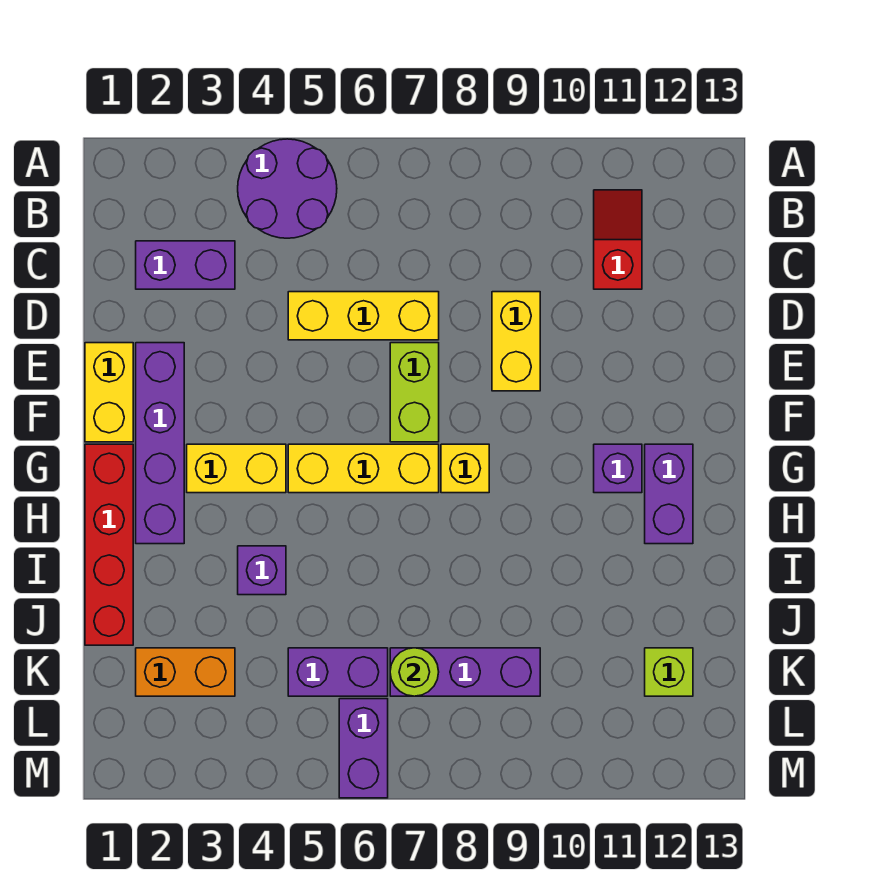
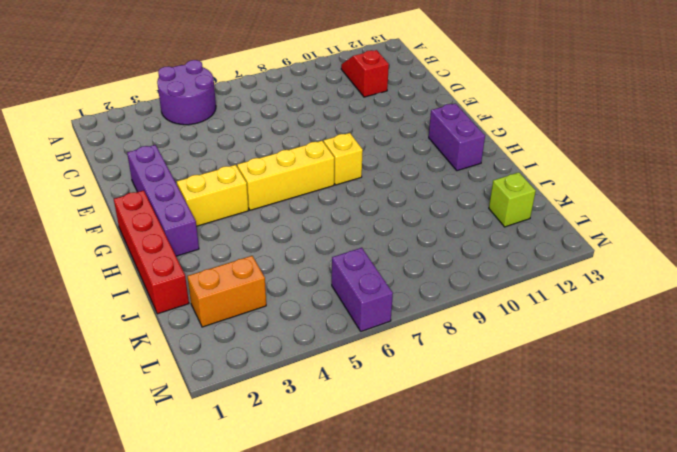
none -> purple brick C2:C3 level 1
none -> yellow brick D5:D7 level 1
none -> yellow brick D9:E9 level 1

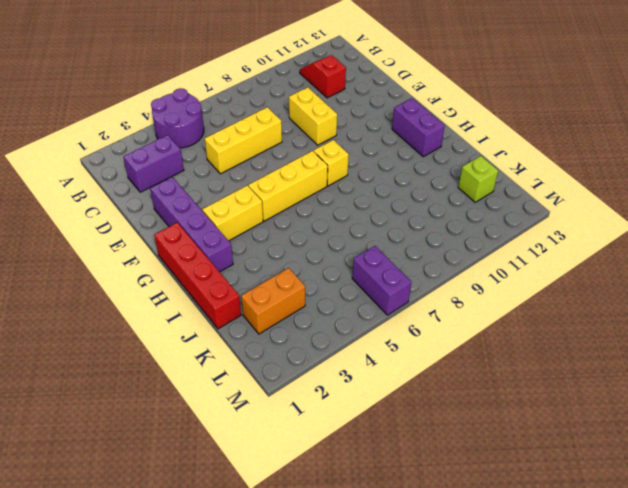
none -> yellow brick E1:F1 level 1
none -> lime brick E7:F7 level 1
none -> purple brick G11 level 1

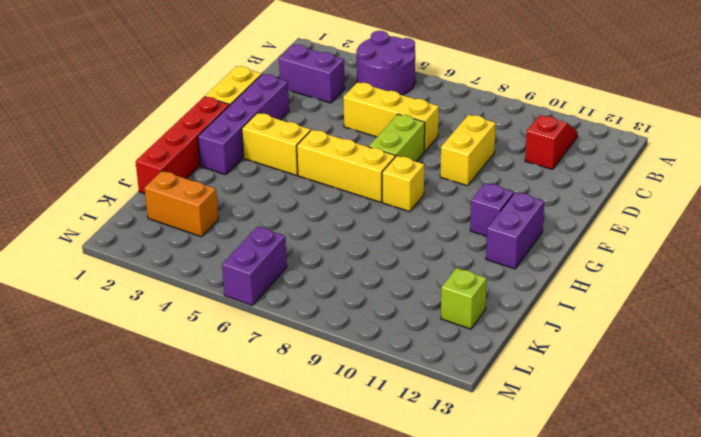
none -> purple brick I4 level 1
none -> purple brick K5:K6 level 1
none -> purple brick K7:K9 level 1

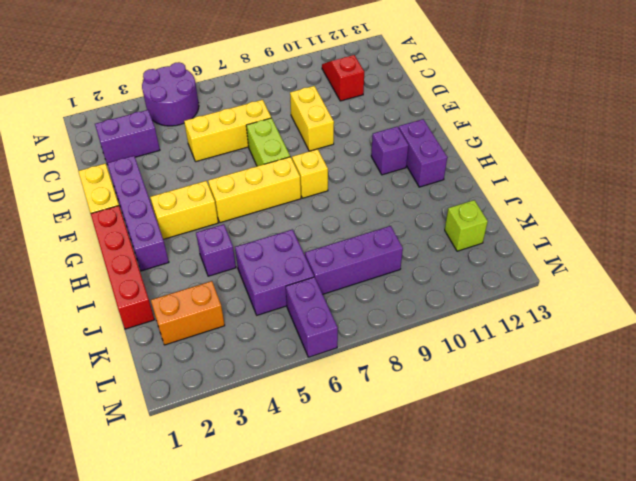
purple brick J5:K6 level 1 -> purple brick K5:K6 level 1
none -> lime round brick K7 level 2

